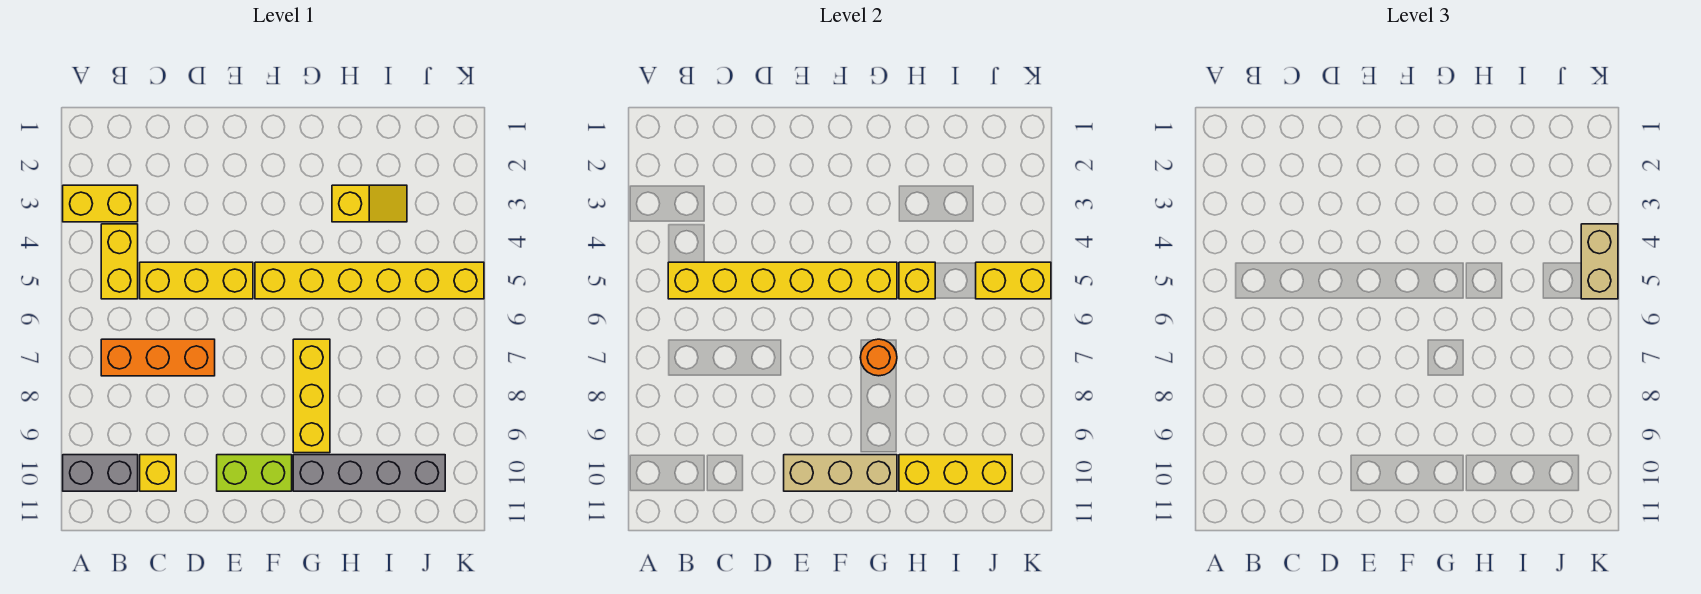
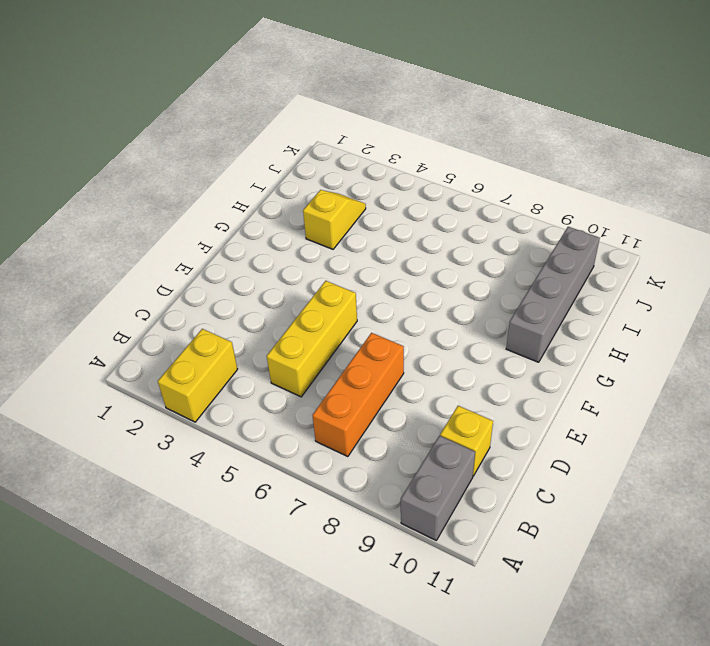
none -> yellow brick B4:B5 level 1
none -> lime brick E10:F10 level 1
none -> yellow brick F5:K5 level 1

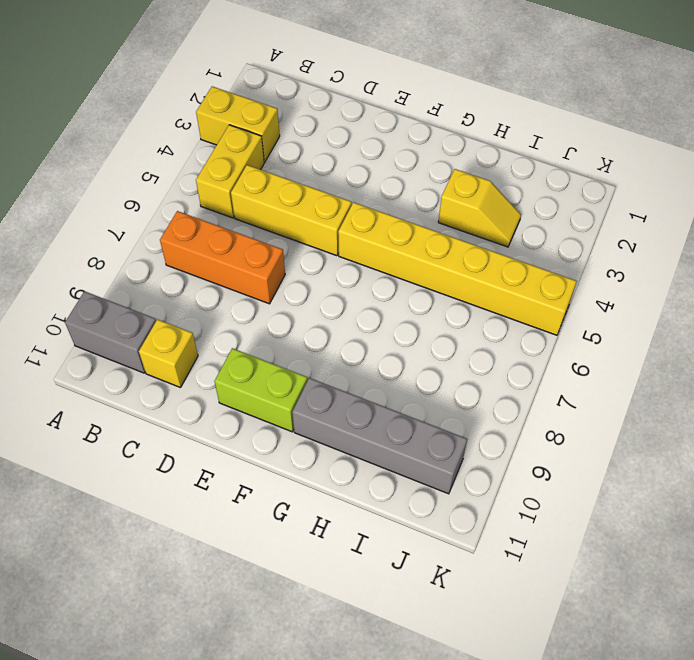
none -> yellow brick G7:G9 level 1
none -> yellow brick B5:G5 level 2
none -> tan brick E10:G10 level 2

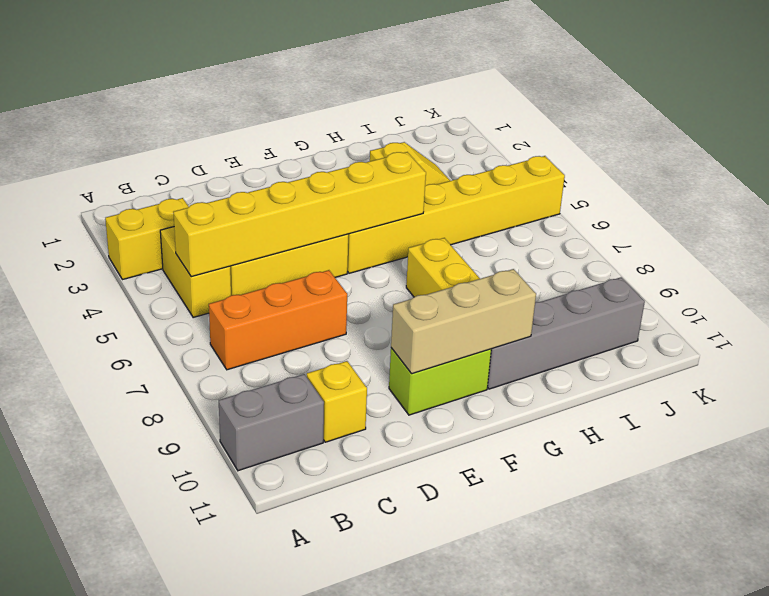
none -> orange round brick G7 level 2
none -> yellow brick H5 level 2
none -> yellow brick H10:J10 level 2

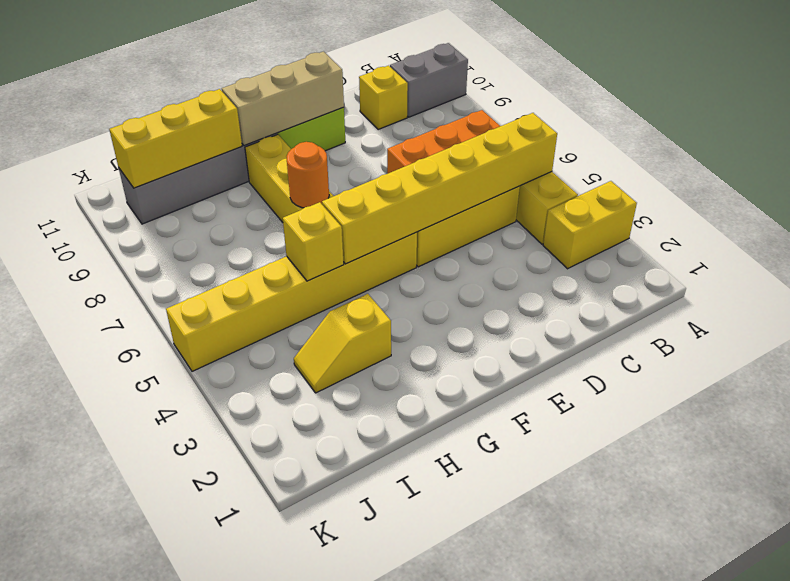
none -> yellow brick J5:K5 level 2
none -> tan brick K4:K5 level 3

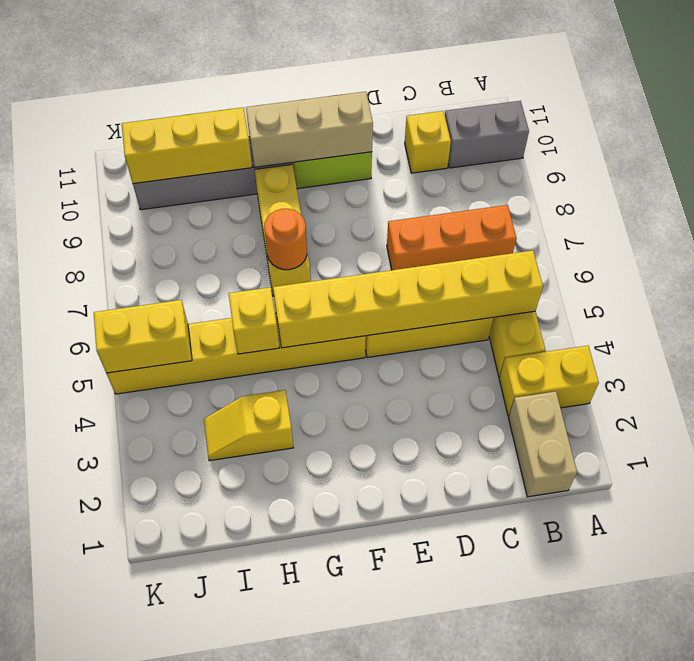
tan brick B1:B2 level 1 -> tan brick K4:K5 level 3

